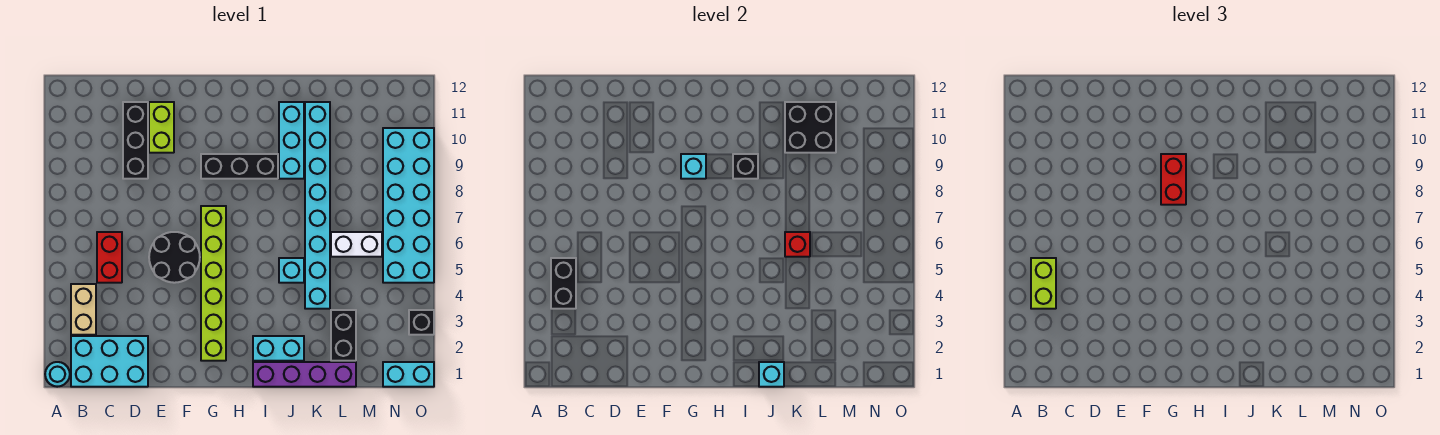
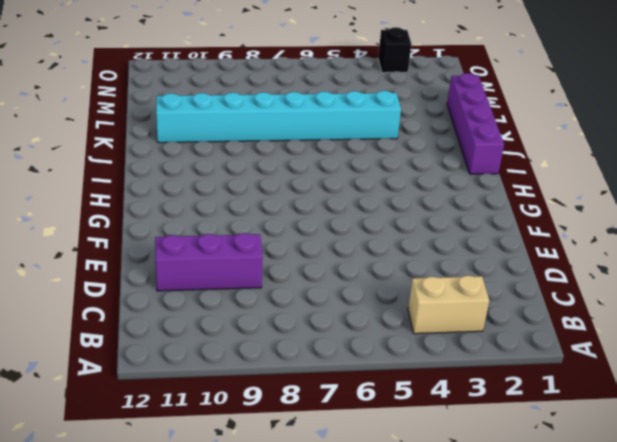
purple brick D9:D11 level 1 -> black brick D9:D11 level 1
none -> cyan round brick A1 level 1
none -> cyan brick B1:D2 level 1
none -> red brick C5:C6 level 1

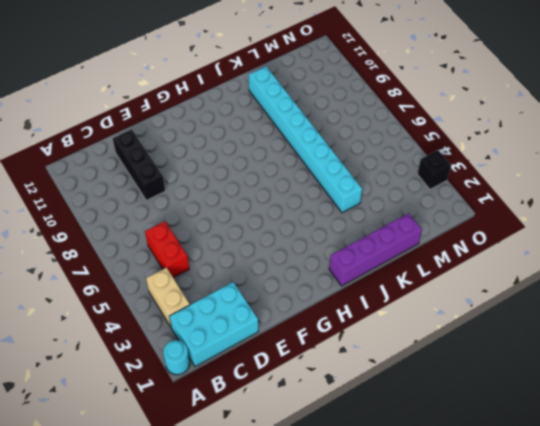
none -> black round brick E5:F6 level 1
none -> lime brick E10:E11 level 1
none -> lime brick G2:G7 level 1

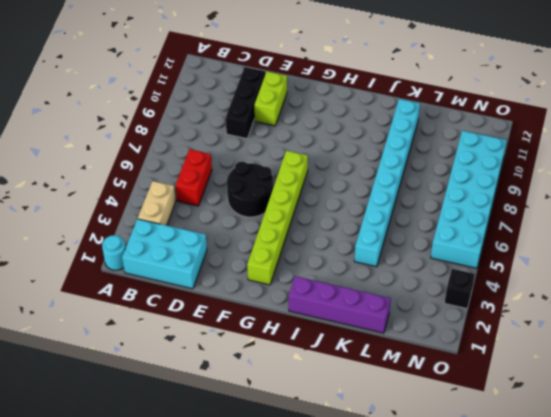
none -> black brick G9:I9 level 1
none -> cyan brick I2:J2 level 1
none -> cyan brick J5 level 1

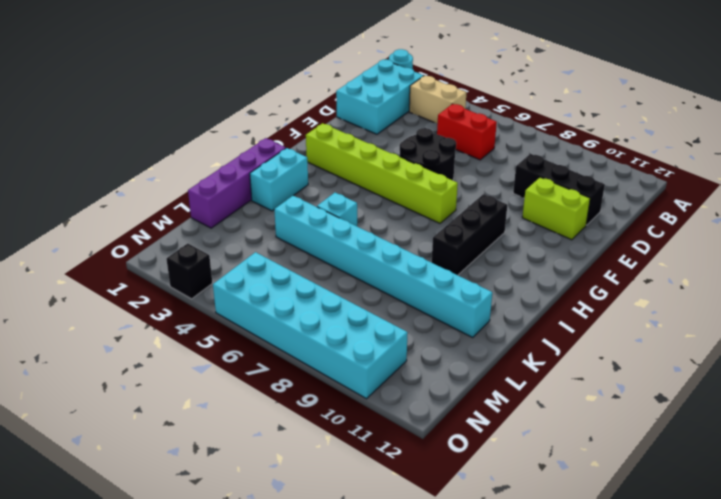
none -> cyan brick J9:J11 level 1
none -> black brick L2:L3 level 1
none -> white brick L6:M6 level 1

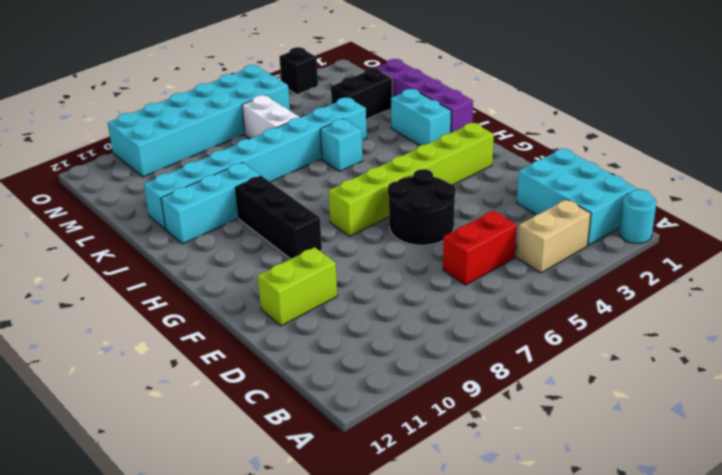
none -> black brick D9:D11 level 1
none -> cyan brick N1:O1 level 1
none -> black brick B4:B5 level 2

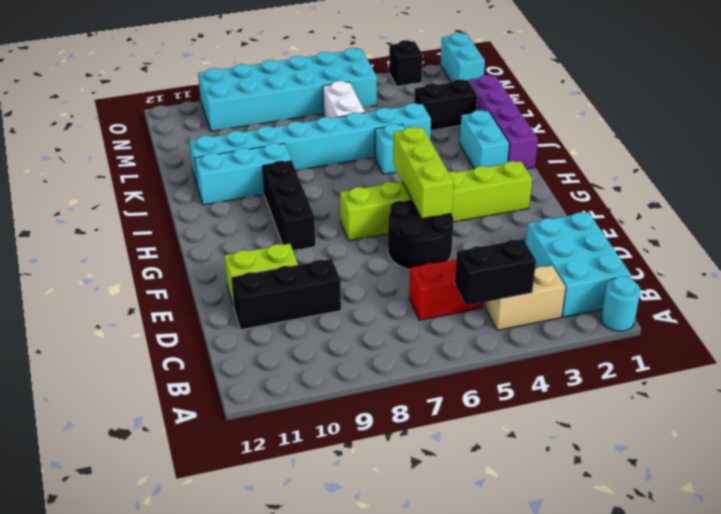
lime brick F5:H5 level 2 -> none
none -> cyan brick G9 level 2
none -> black brick I9 level 2
none -> cyan brick J1 level 2

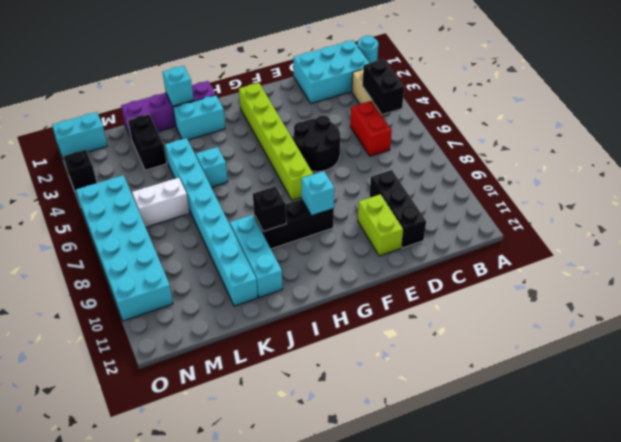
none -> red brick K6 level 2
none -> black brick K10:L11 level 2
none -> lime brick B4:B5 level 3

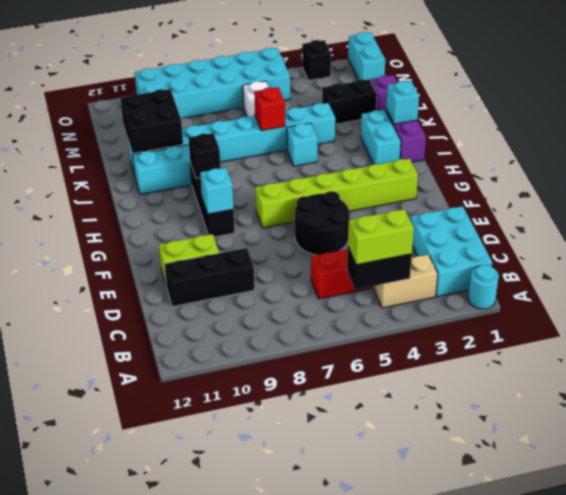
none -> red brick G8:G9 level 3

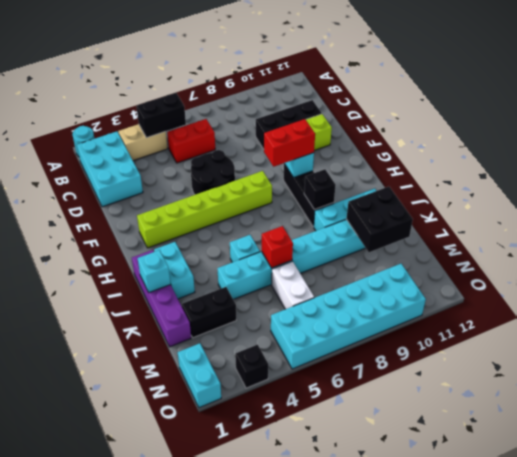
none -> lime brick B4:B5 level 3

